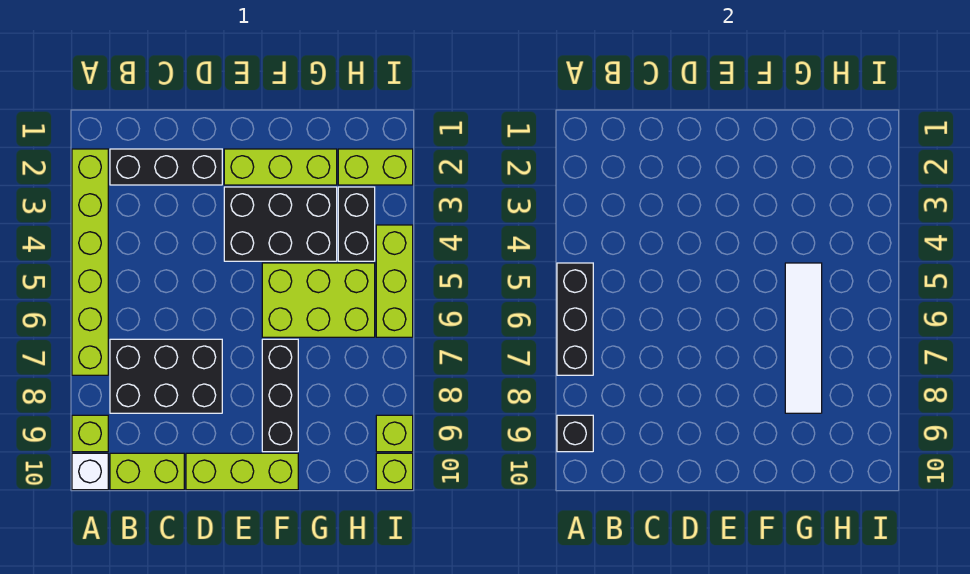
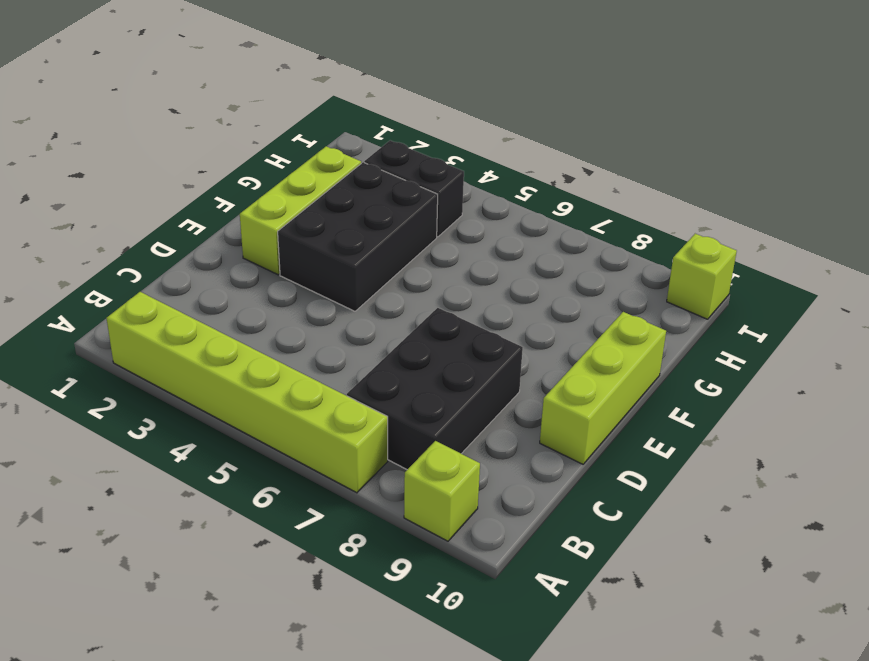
none -> white brick A10 level 1
none -> black brick B2:D2 level 1
none -> lime brick B10:C10 level 1

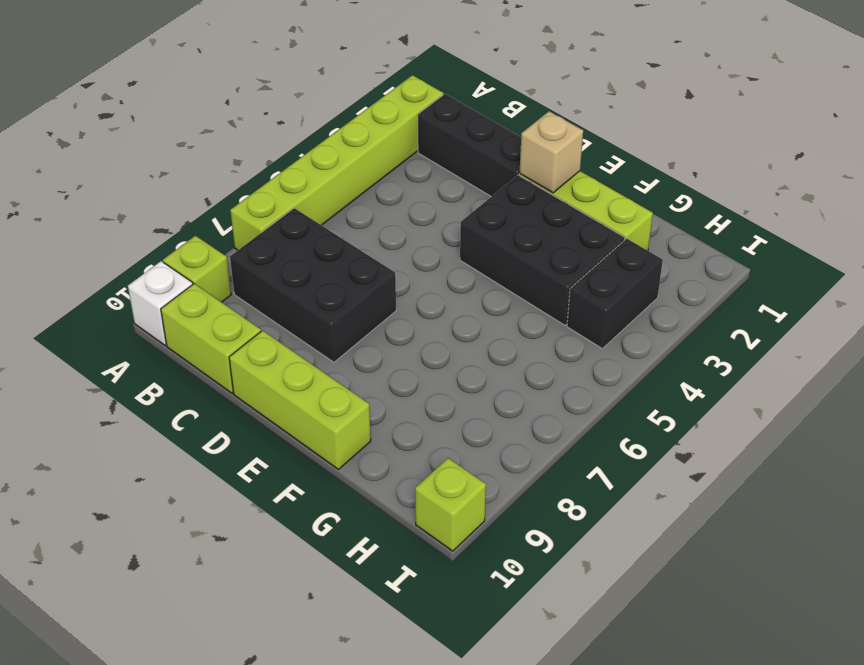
tan brick E2 level 2 -> none
none -> lime brick F5:H6 level 1
none -> black brick F7:F9 level 1
none -> lime brick H2:I2 level 1

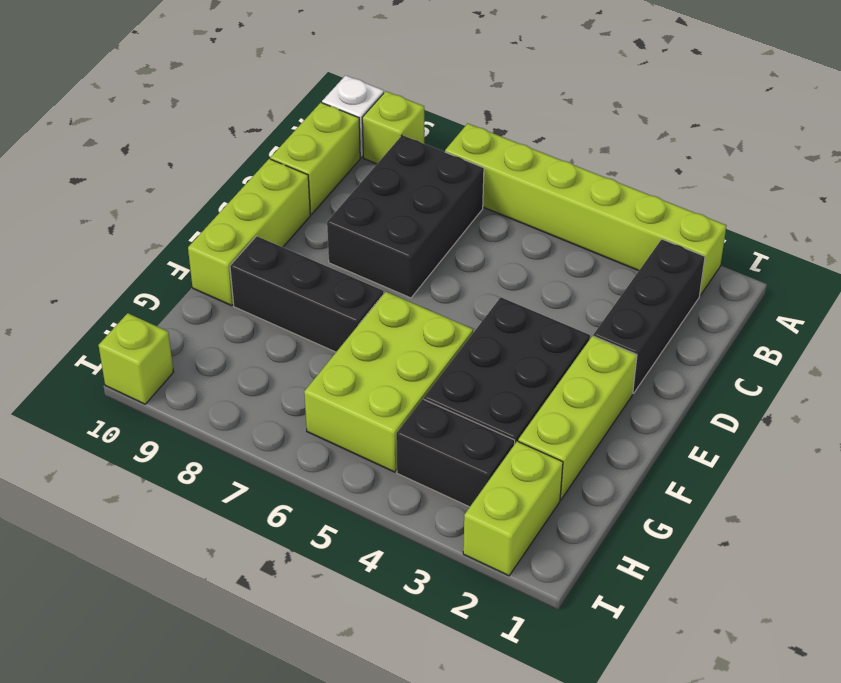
none -> lime brick I4:I6 level 1
none -> lime brick I9 level 1
none -> black brick A5:A7 level 2

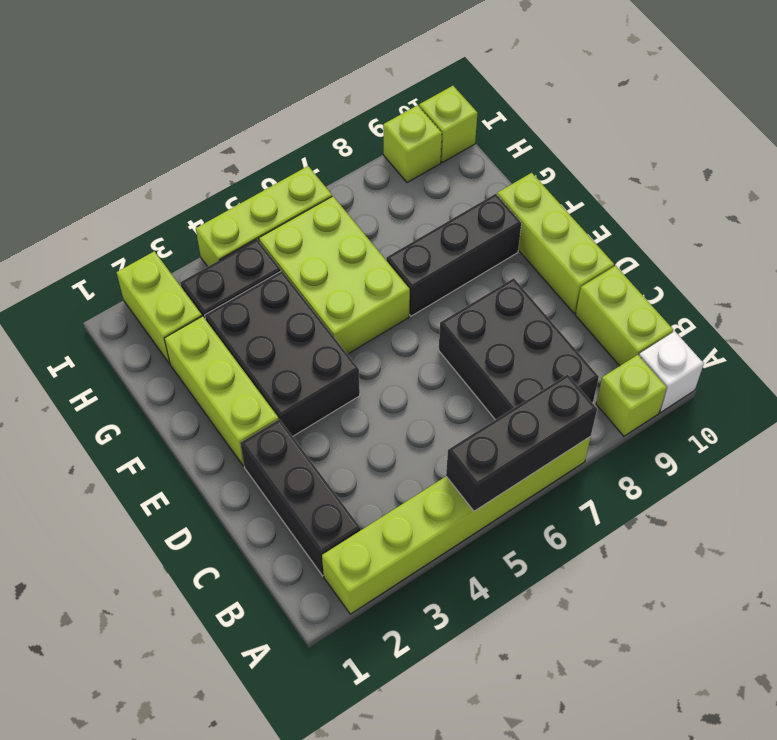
none -> black brick A9 level 2
none -> white tile G5:G8 level 2

